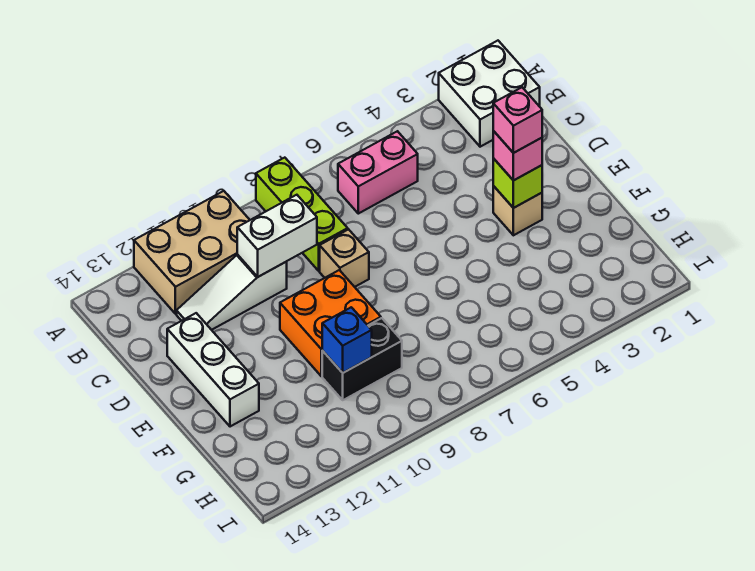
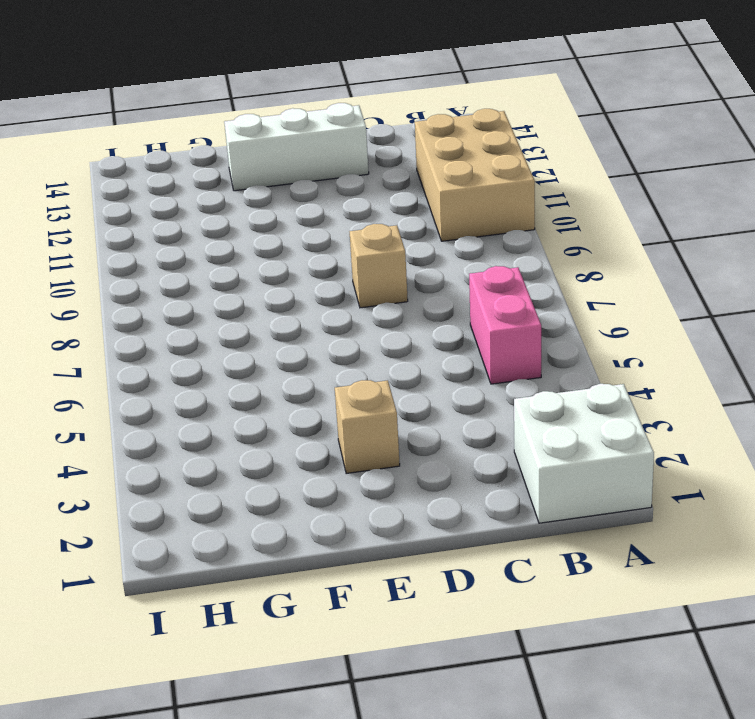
none -> lime brick A8:C8 level 1
none -> white slope C10:C12 level 1 top 10
none -> orange brick E9:F10 level 1

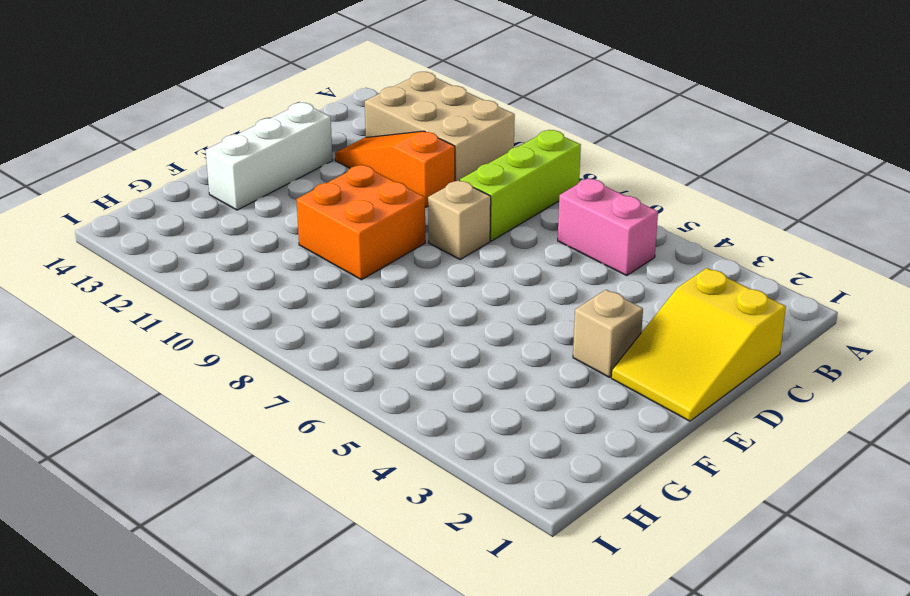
yellow slope C1:E2 level 1 top C -> none
orange slope C10:C12 level 1 top 10 -> white slope C10:C12 level 1 top 10
none -> white brick A1:B2 level 1
none -> black brick G9:G10 level 1
none -> white brick C9:C10 level 2

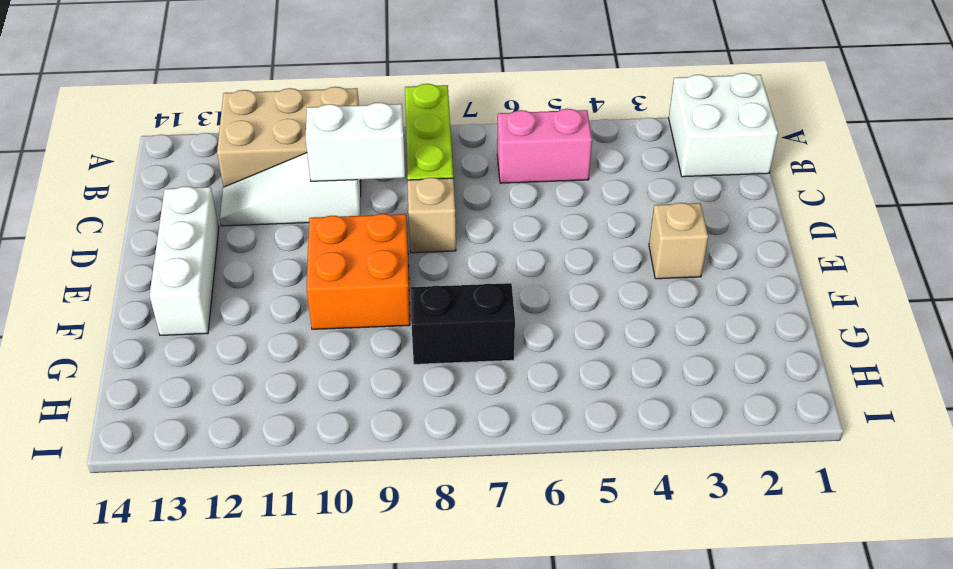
black brick G7:G8 level 1 -> black brick G9:G10 level 1
none -> lime brick E3 level 2
none -> blue brick G10 level 2
none -> pink brick E3 level 3

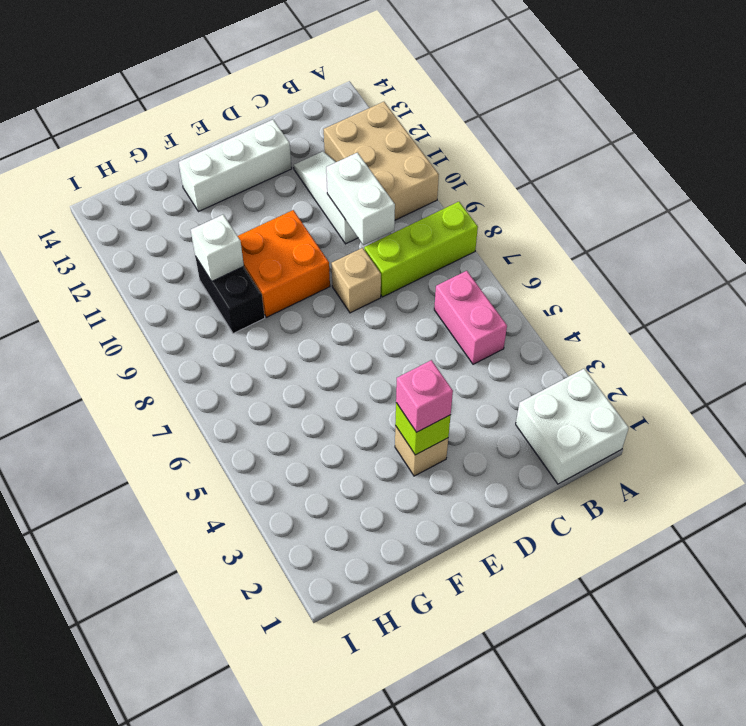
white brick G10 level 2 -> blue brick G10 level 2
none -> pink brick E3 level 4

